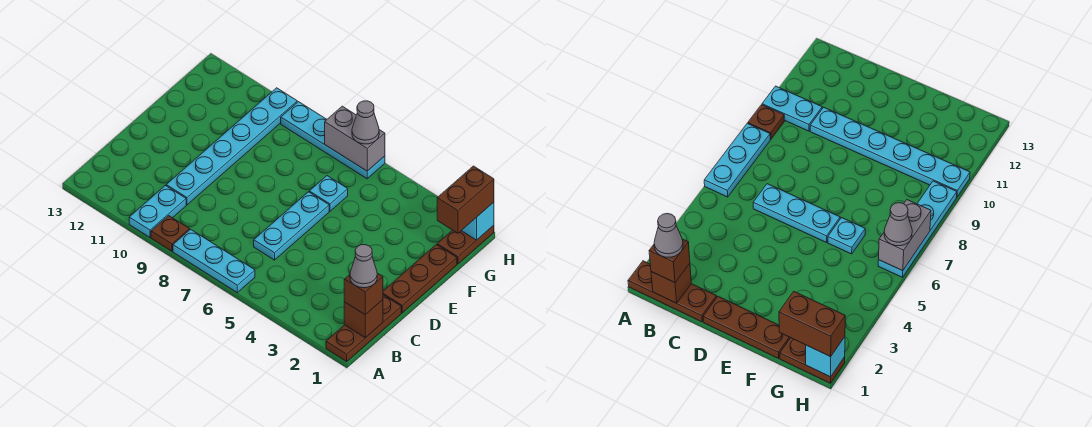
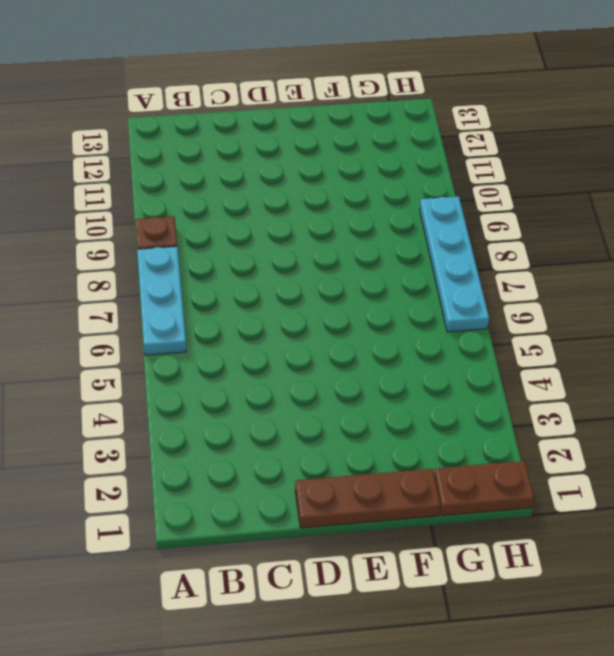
none -> brown plate A1:C1 level 1
none -> cyan plate A10:B10 level 1
none -> cyan plate C6:E6 level 1

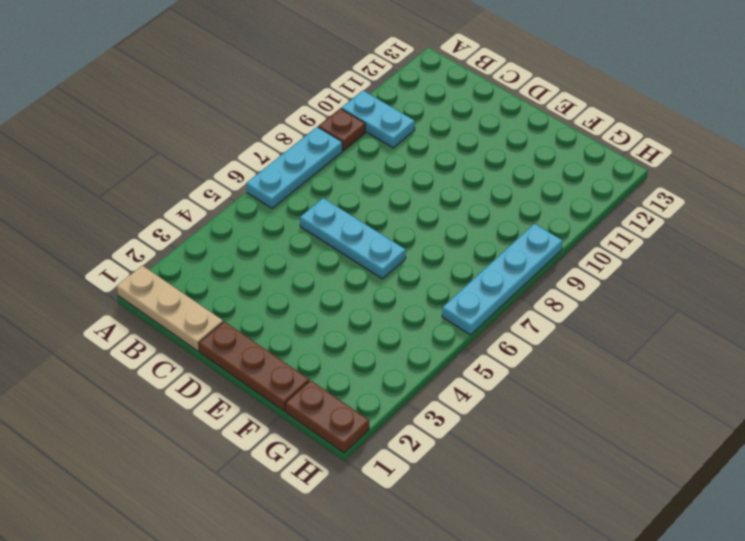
tan plate A1:C1 level 1 -> brown plate A1:C1 level 1
none -> cyan plate C10:H10 level 1
none -> cyan plate F6 level 1
none -> brown brick B1 level 2

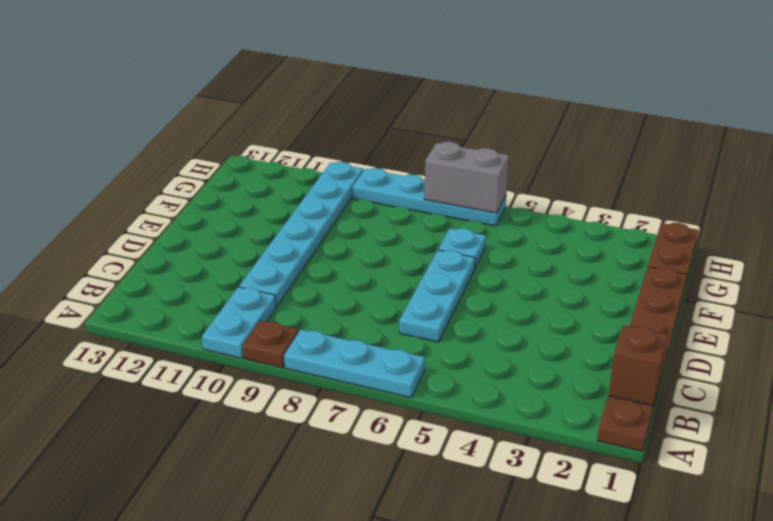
none -> cyan brick H1 level 2
none -> brown brick B1 level 3
none -> brown brick G1:H1 level 3

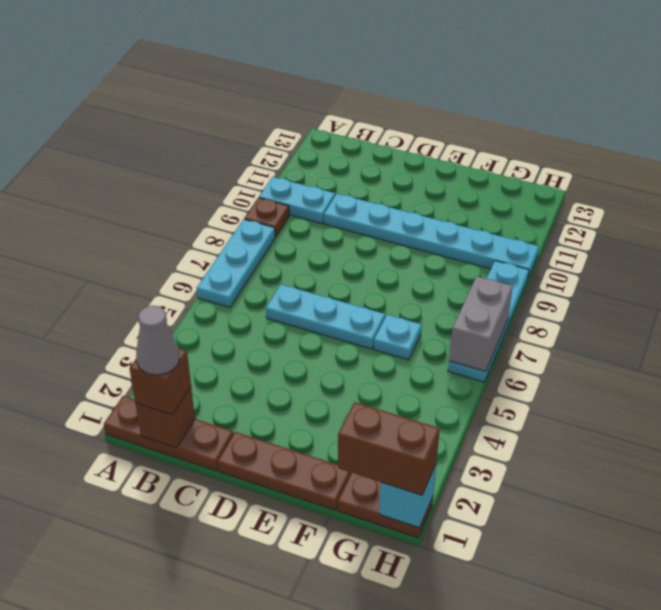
none -> grey cone H6 level 3

